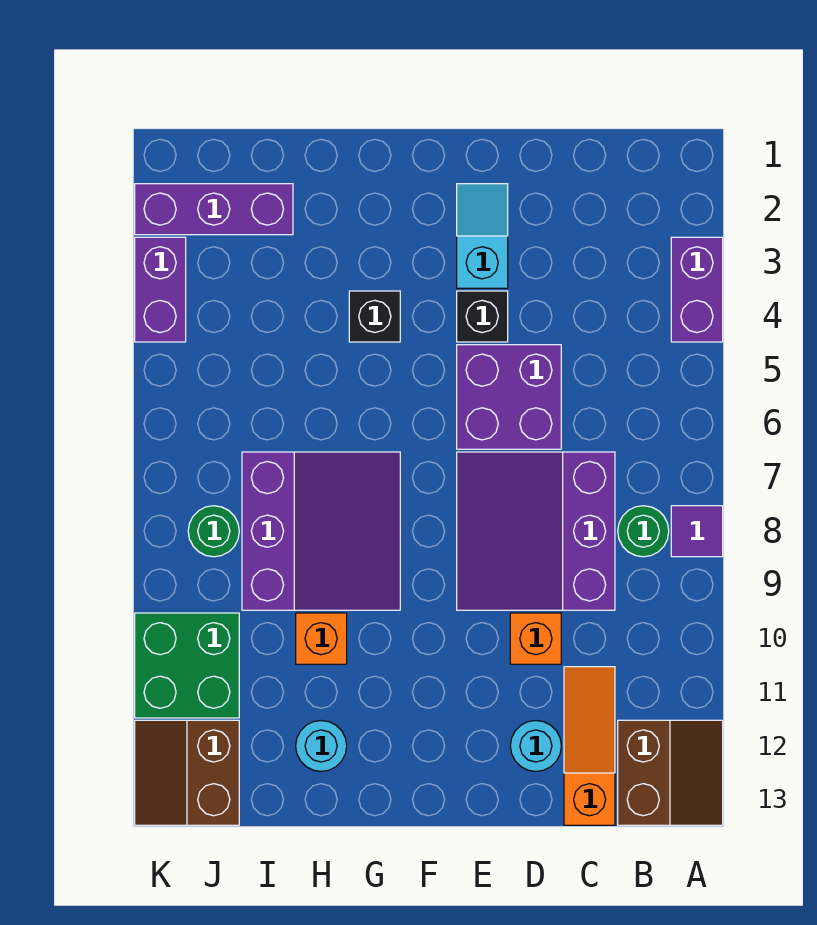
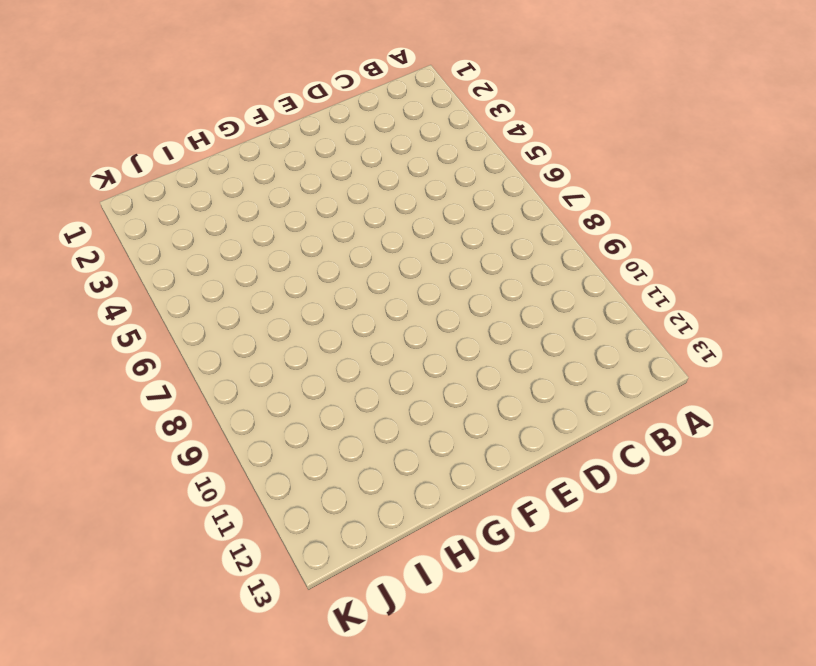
none -> purple brick A3:A4 level 1
none -> purple tile A8 level 1
none -> brown slope A12:B13 level 1 top B

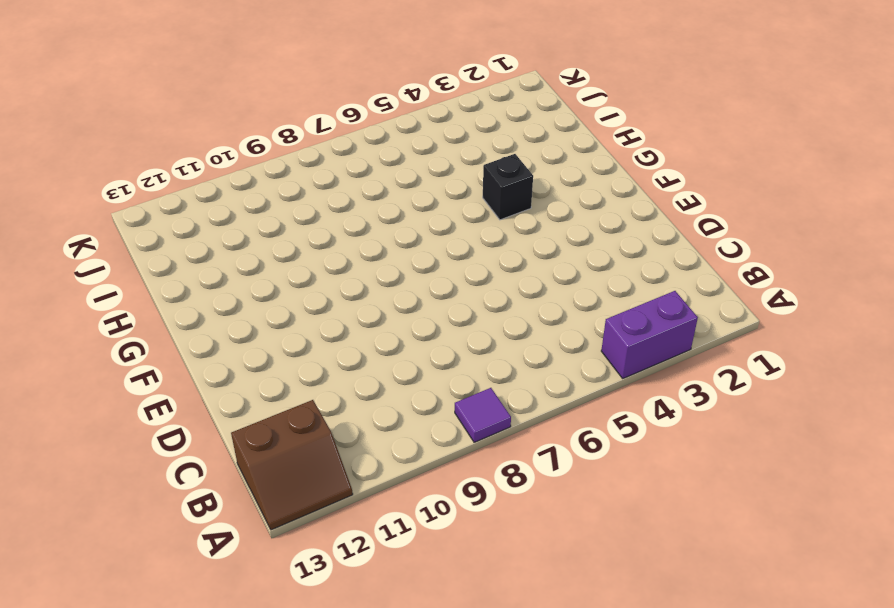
none -> green round brick B8 level 1
none -> purple slope C7:E9 level 1 top C
none -> orange slope C11:C13 level 1 top 13

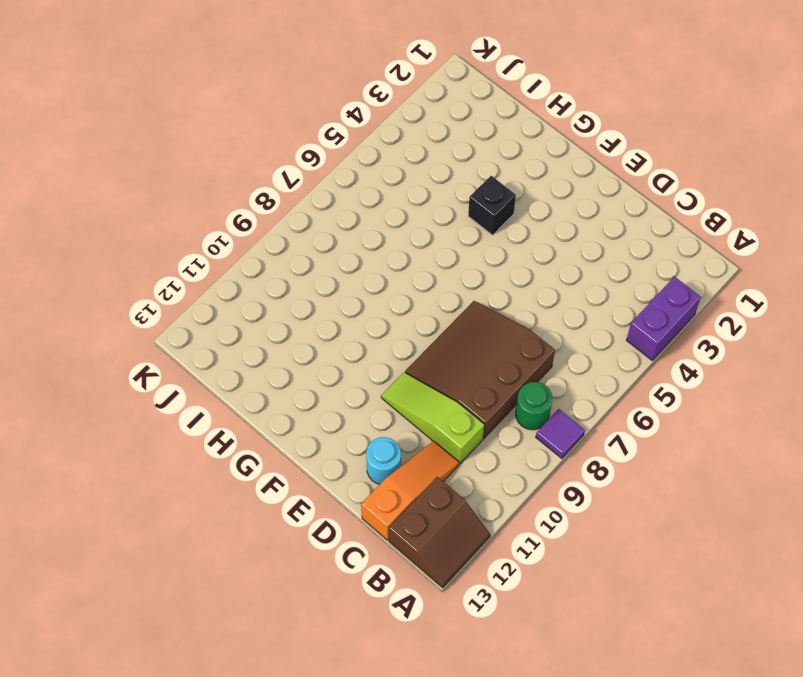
brown slope C7:E9 level 1 top C -> purple slope C7:E9 level 1 top C
lime slope C10:E10 level 1 top C -> orange brick D10 level 1
none -> purple brick D5:E6 level 1
none -> cyan slope E2:E3 level 1 top 3
none -> black brick E4 level 1

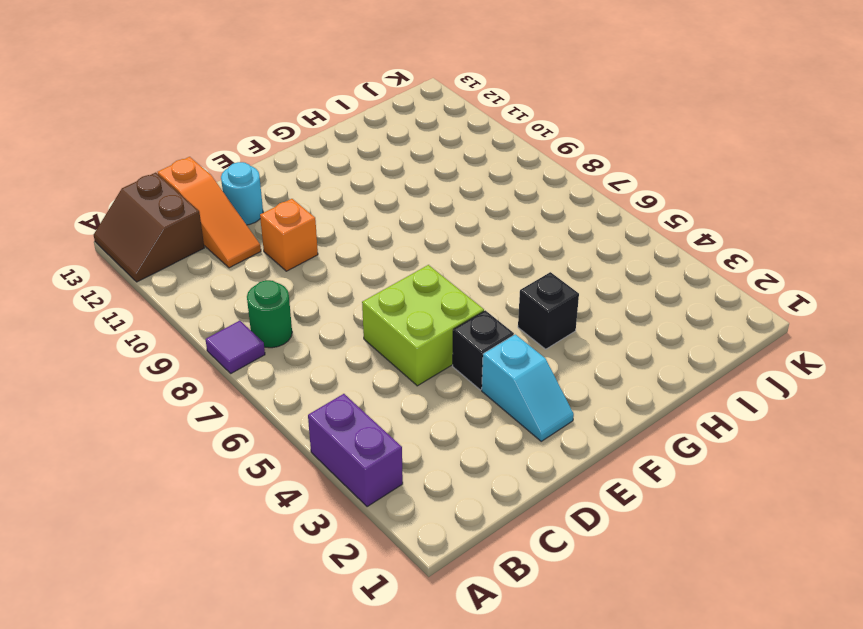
lime brick D5:E6 level 1 -> purple brick D5:E6 level 1
none -> purple slope C7:E9 level 1 top C
none -> purple slope G7:I9 level 1 top I
none -> orange brick H10 level 1

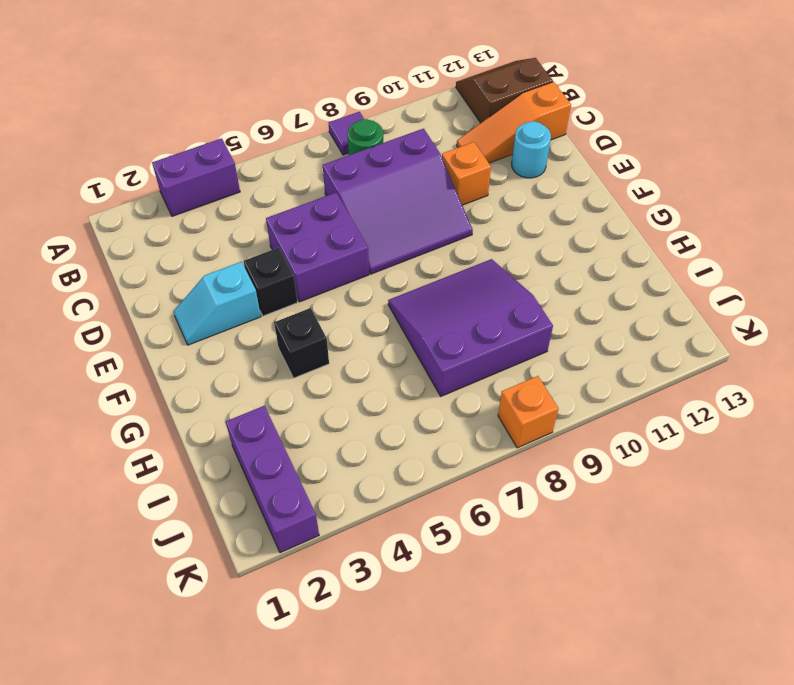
orange brick K8 level 1 -> orange brick H10 level 1
none -> cyan round brick H12 level 1
none -> green round brick J8 level 1
none -> green brick J10:K11 level 1

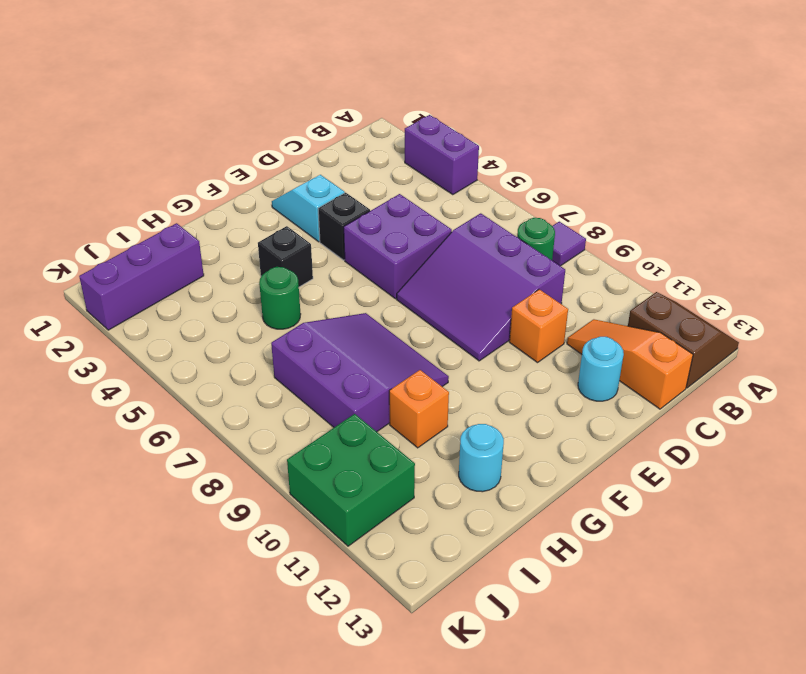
green round brick H5 level 1 -> green round brick J8 level 1
none -> brown slope J12:K13 level 1 top J
none -> purple brick K3:K4 level 1

